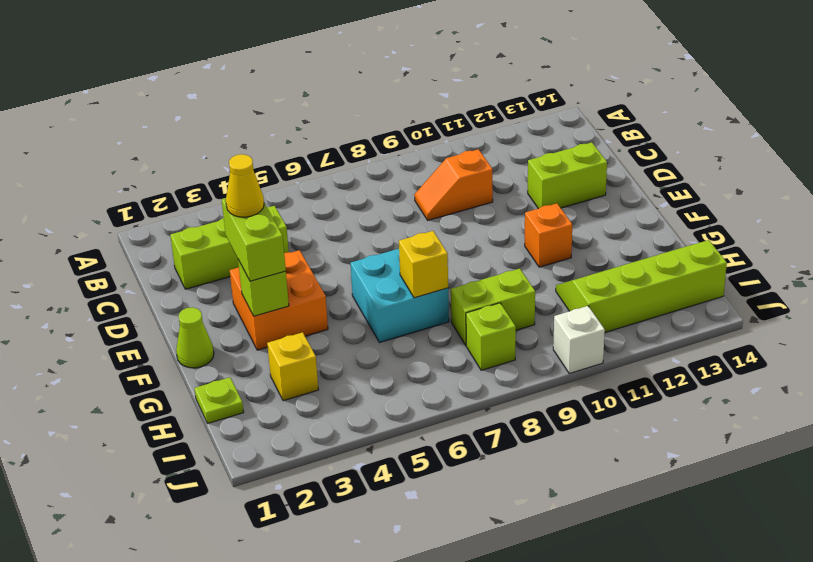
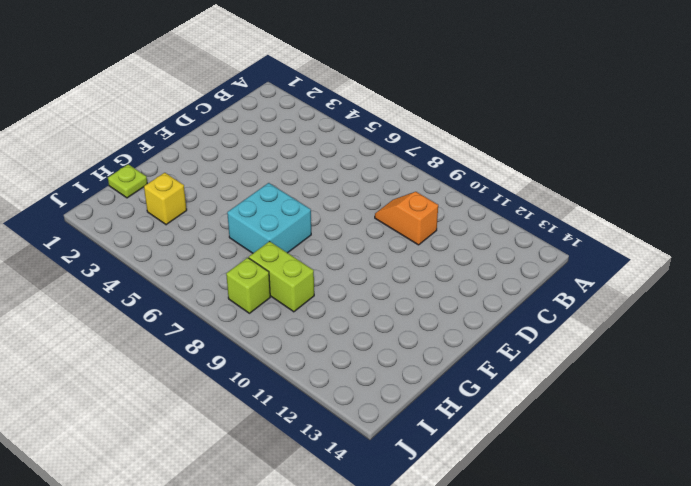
none -> lime brick C2:C4 level 1
none -> lime brick D12:D13 level 1
none -> orange brick E3:F4 level 1

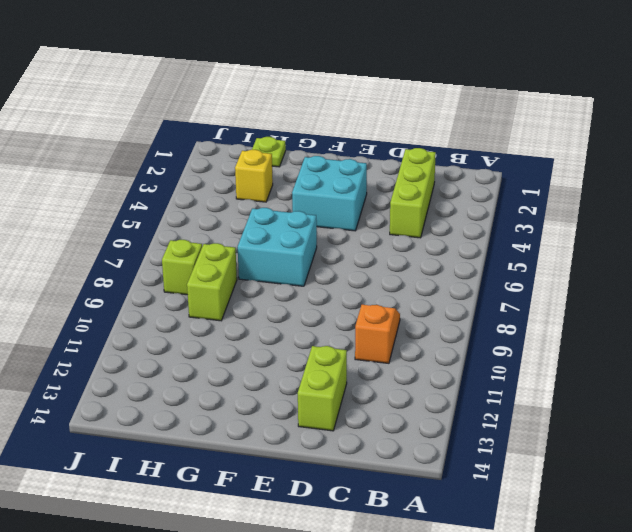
cyan brick E3:F4 level 1 -> orange brick E3:F4 level 1
none -> lime cone F1 level 1
none -> orange brick F11 level 1
none -> lime slope H11:I14 level 1 top I

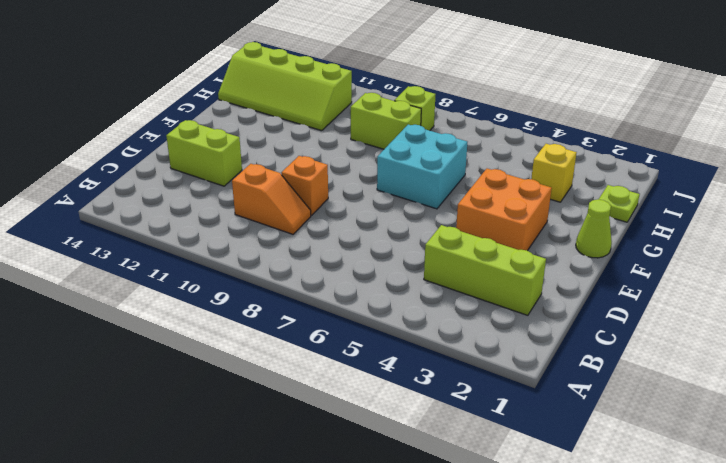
orange brick D9 level 1 -> orange brick F11 level 1
none -> white brick J10 level 1
none -> lime brick F3 level 2
none -> yellow brick G7 level 2

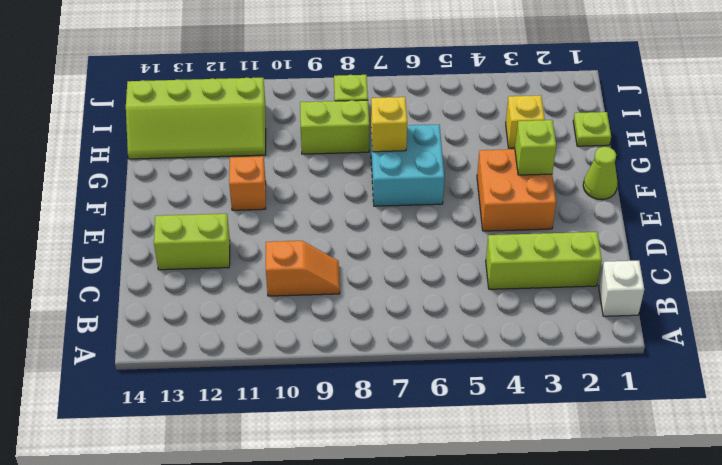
white brick B1 level 1 -> white brick J10 level 1
none -> lime brick E3:F3 level 3
none -> yellow cone E3 level 4

